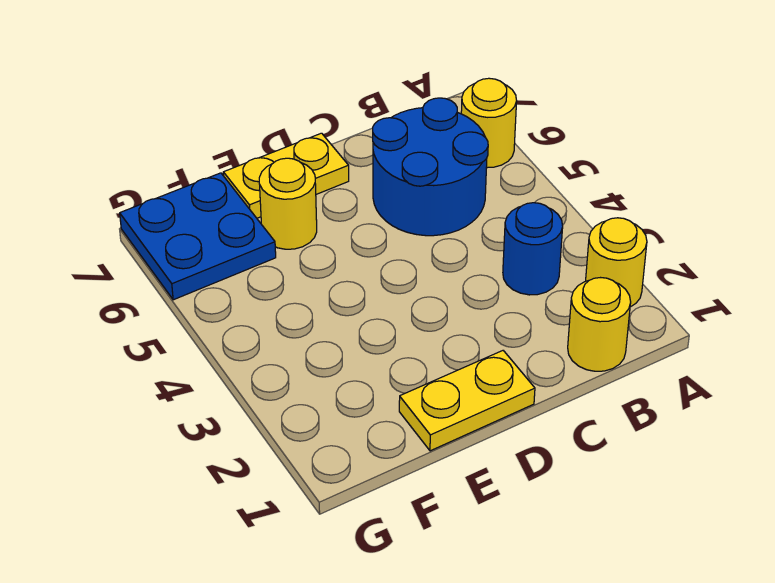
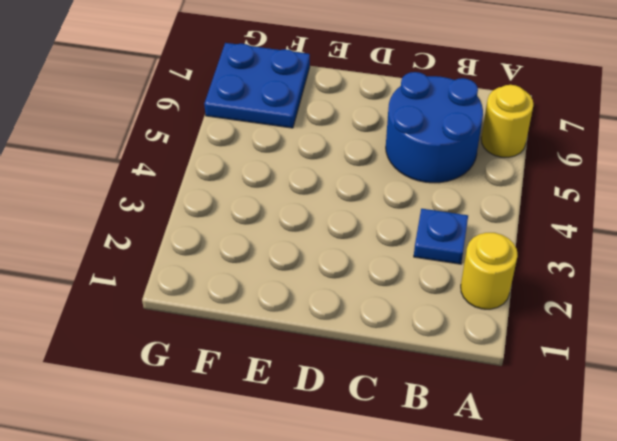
blue plate B3 level 1 -> blue round brick B3 level 1
none -> yellow round brick B1 level 1
none -> yellow plate D1:E1 level 1

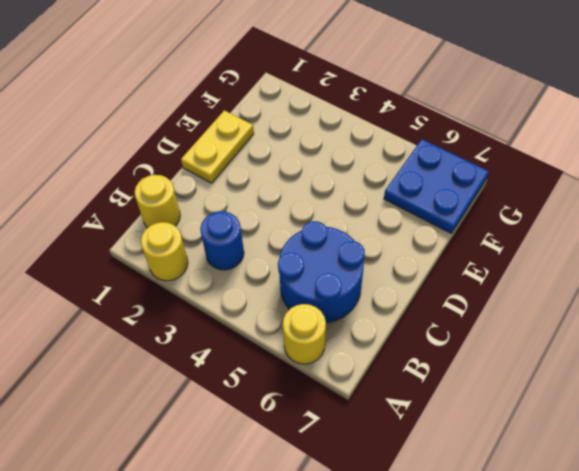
none -> yellow plate D7:E7 level 1
none -> yellow round brick E6 level 1

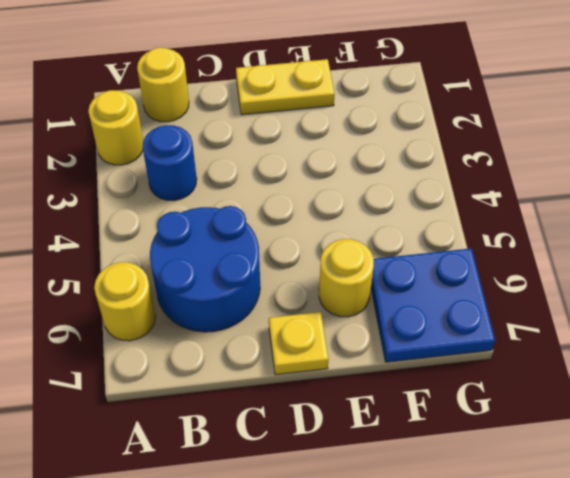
yellow plate D7 level 1 -> yellow plate D7:E7 level 1

